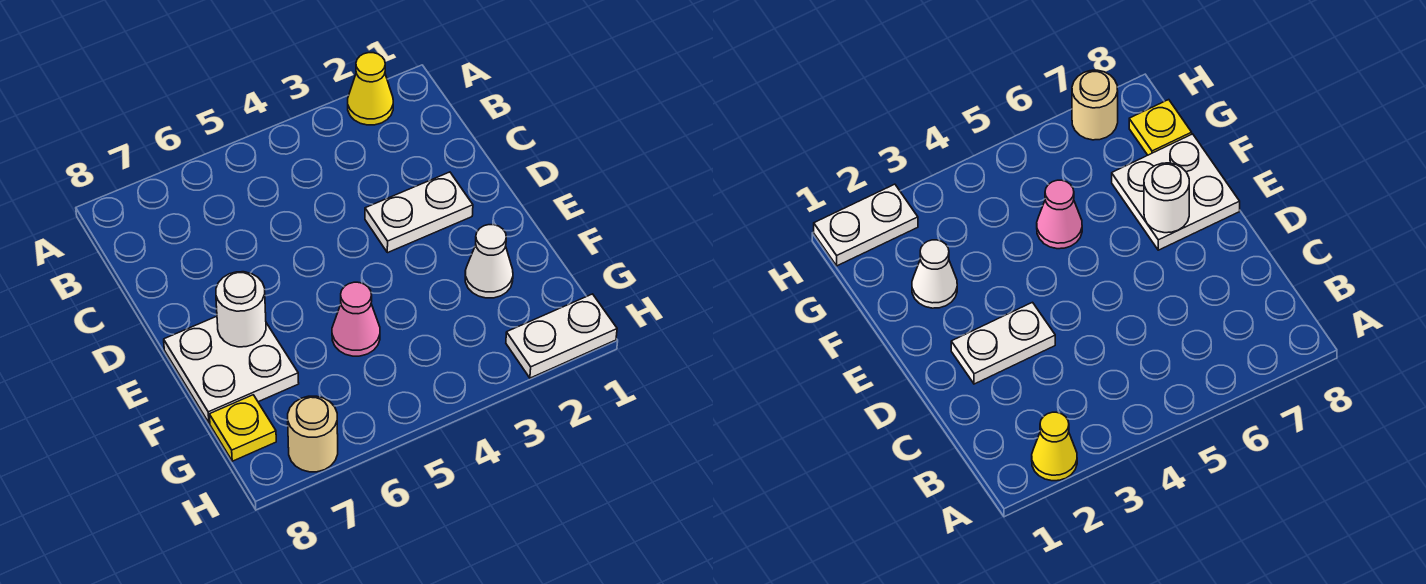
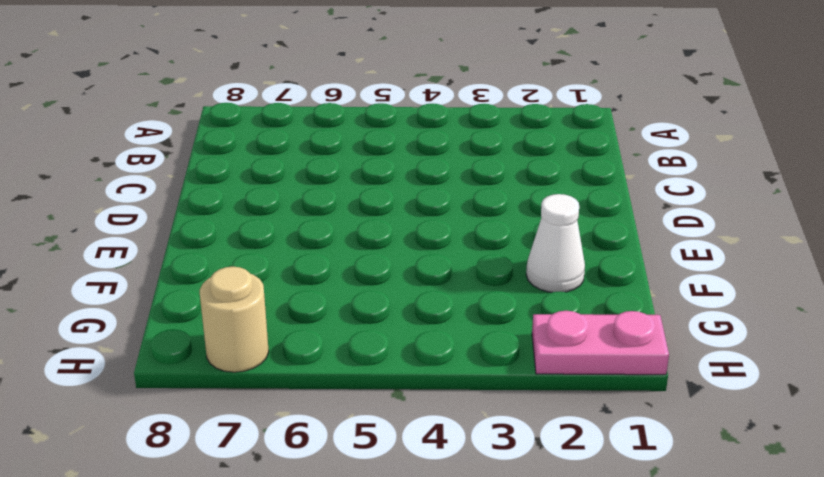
pink plate H1:H2 level 1 -> white plate H1:H2 level 1
none -> yellow cone A2 level 1
none -> white plate D2:D3 level 1

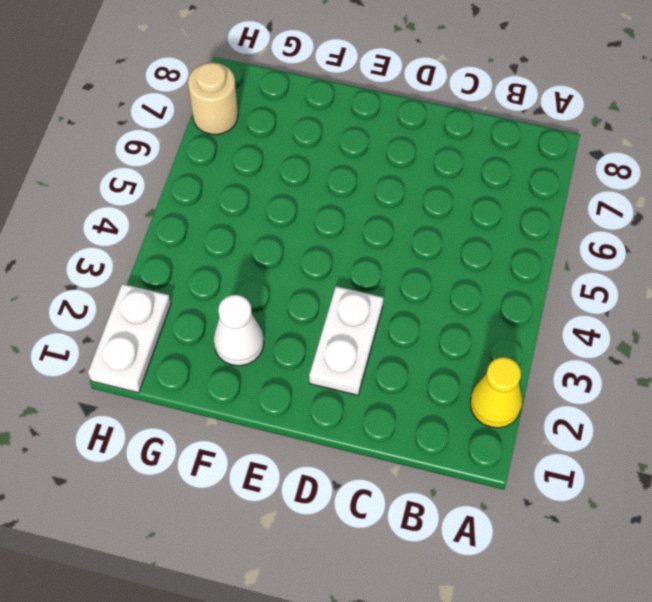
none -> white plate E7:F8 level 1
none -> pink cone F5 level 1

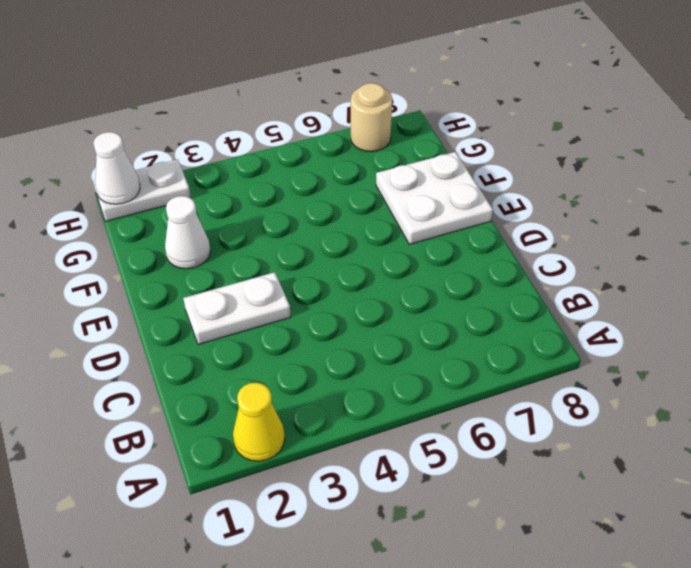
white cone H1 level 2 -> none
none -> pink cone F5 level 1
none -> yellow plate G8 level 1

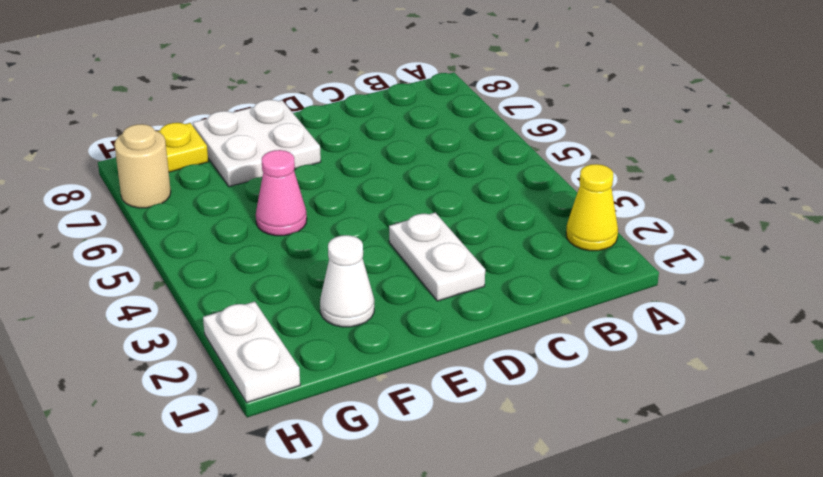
none -> white round brick E7 level 2

